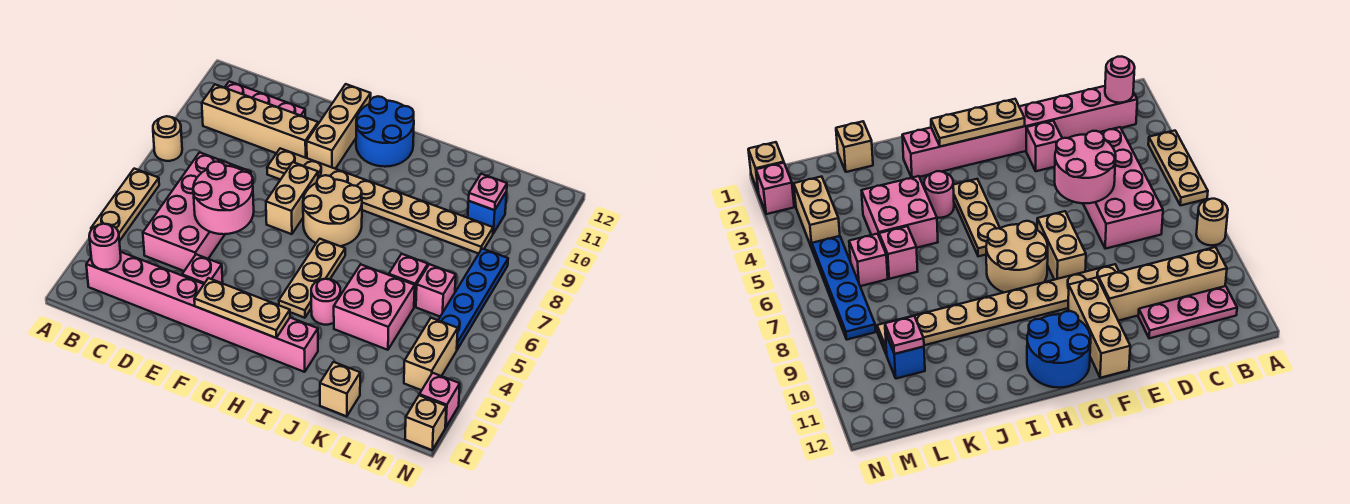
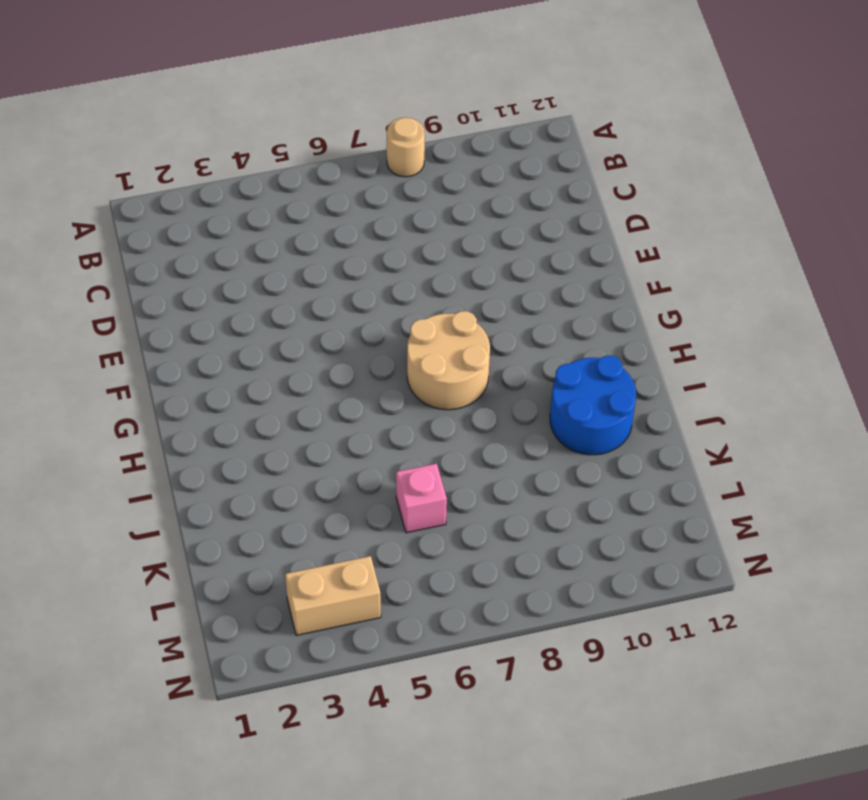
blue round brick I10:J11 level 1 -> blue round brick G11:H12 level 1
none -> tan plate A4:A6 level 1
none -> pink brick B2:I2 level 1
none -> tan brick B10:E10 level 1

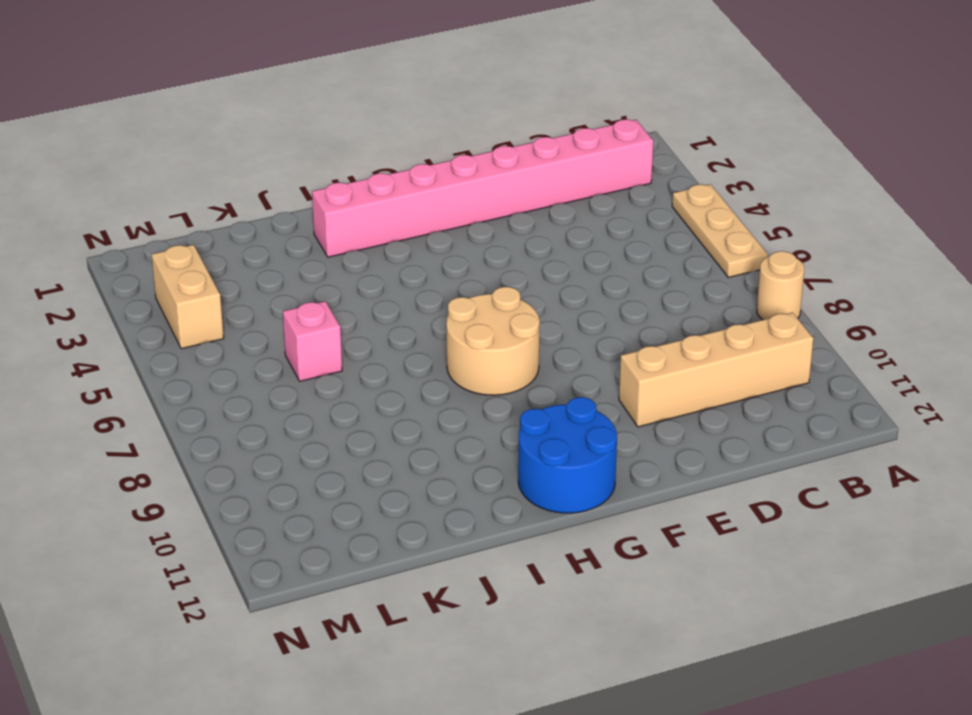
none -> pink plate B11:D11 level 1
none -> pink brick C4:D7 level 1
none -> pink brick E3 level 1

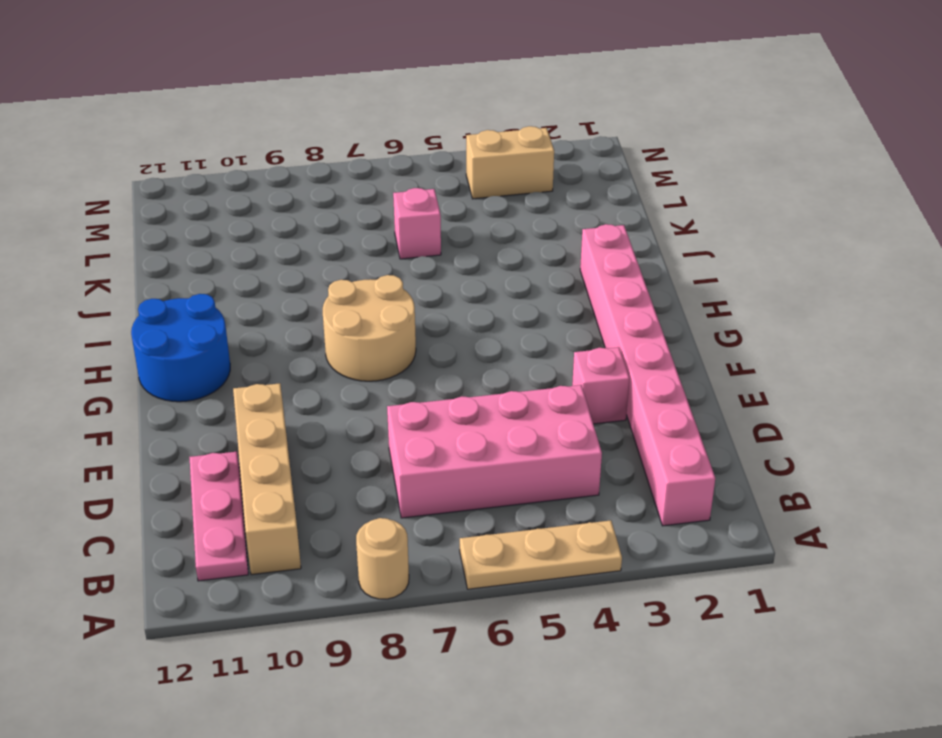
none -> tan plate E9:L9 level 1
none -> tan brick F7:F8 level 1
none -> tan brick F10:F12 level 1

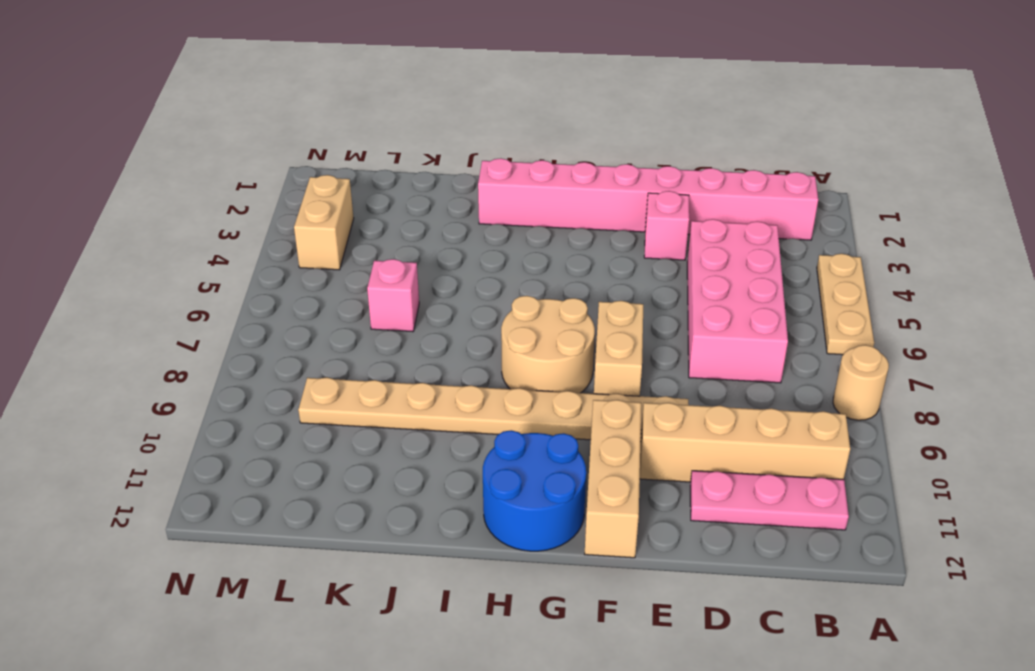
none -> tan plate H4:H6 level 1
none -> pink round brick I4 level 1
none -> pink brick J4:K5 level 1

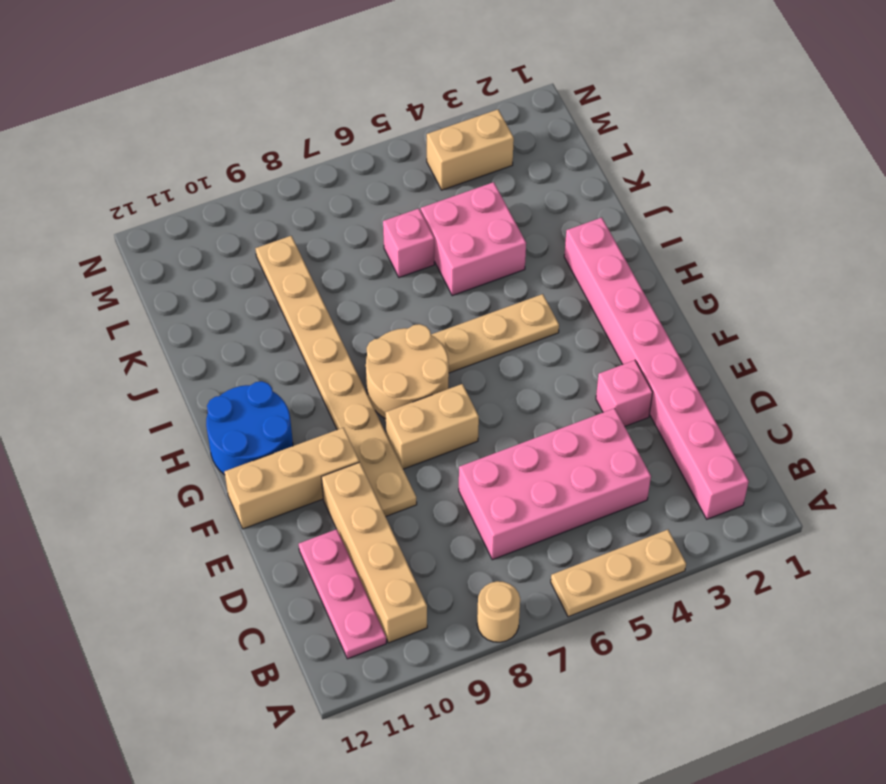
none -> pink round brick I4 level 1
none -> tan brick K1 level 1
none -> pink brick L6 level 1

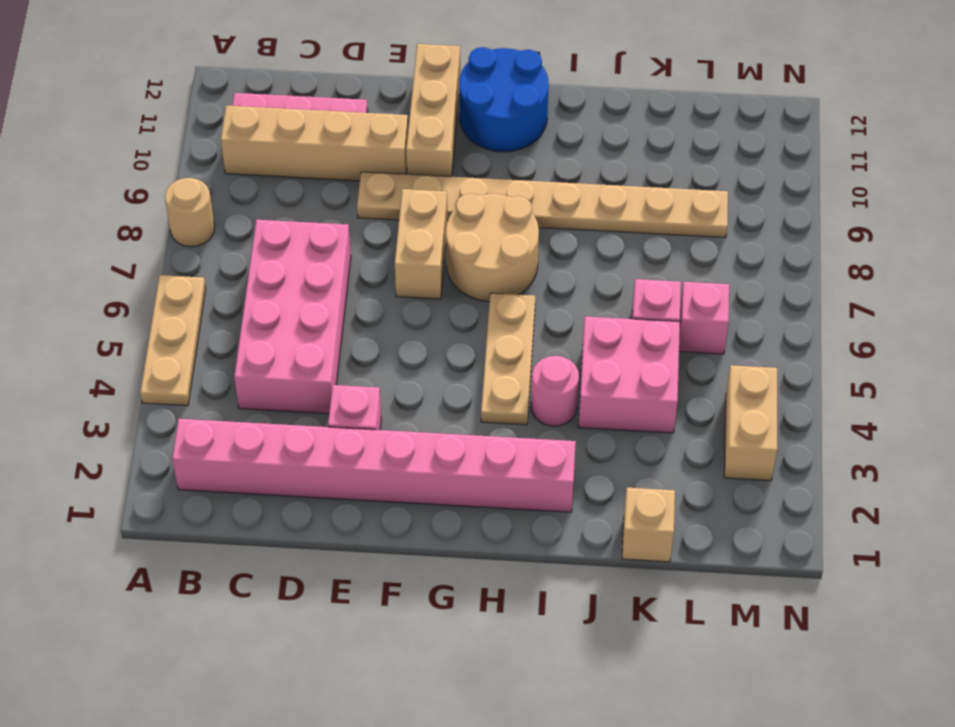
none -> blue brick L10 level 1
none -> blue plate M5:M8 level 1
none -> tan brick N1 level 1

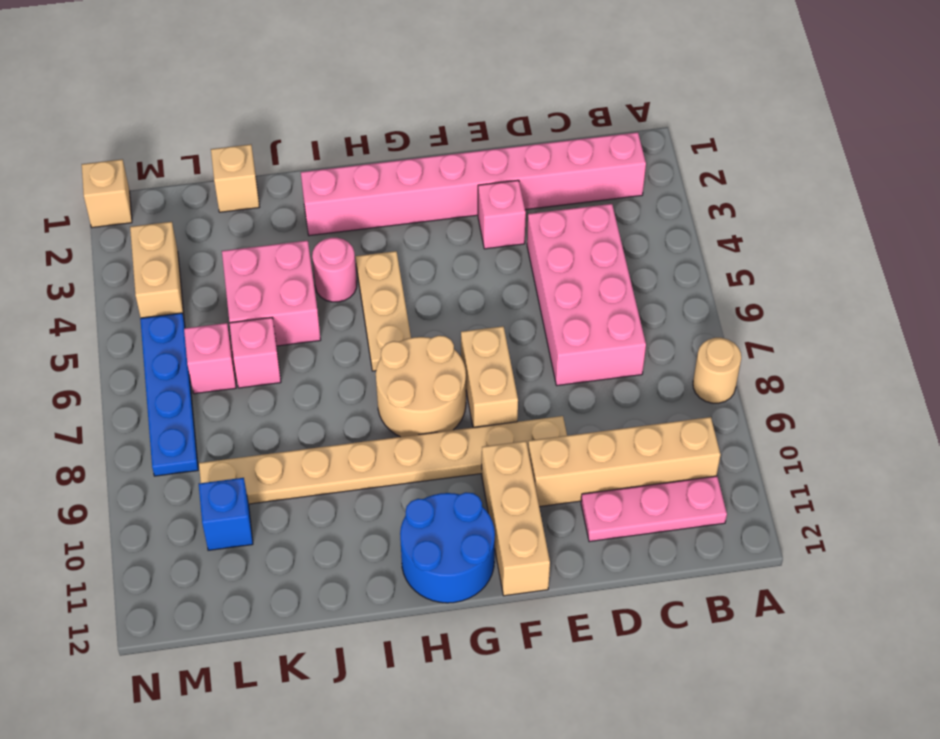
none -> tan plate A4:A6 level 1
none -> pink brick N2 level 1
none -> pink round brick B2 level 2

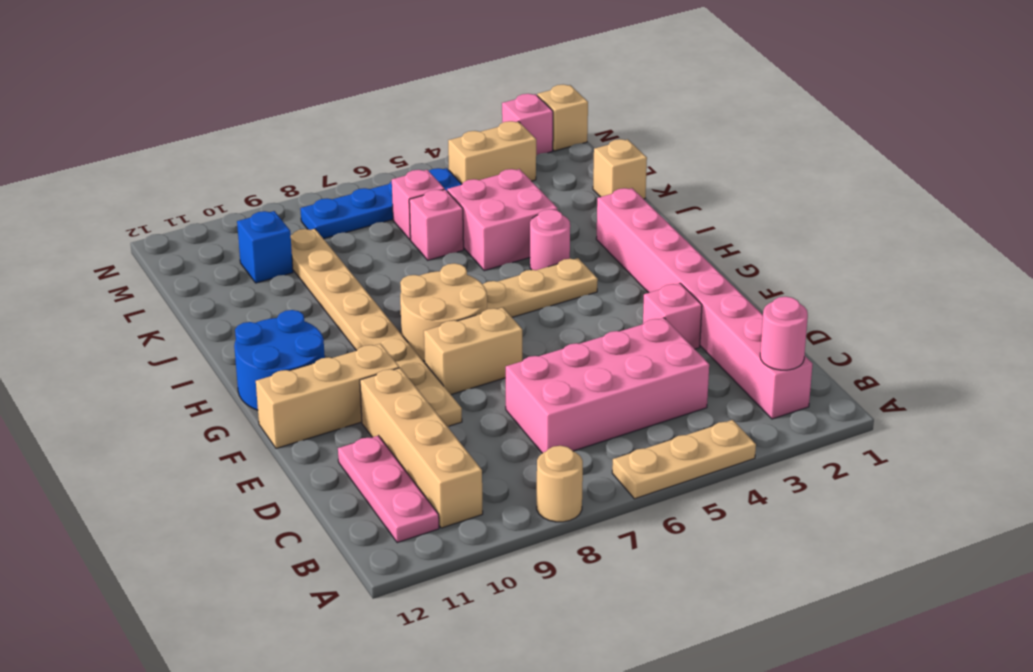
none -> pink round brick D5:E6 level 2
none -> tan plate F2:H2 level 2
none -> pink plate L10 level 2

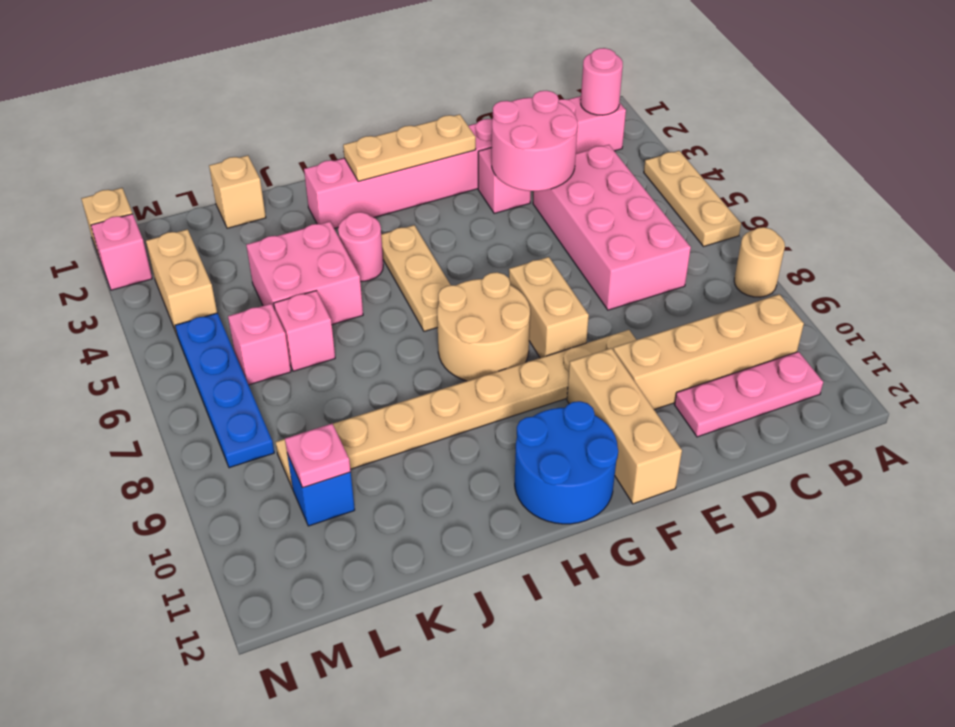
pink round brick D3:E4 level 2 -> pink round brick D5:E6 level 2

